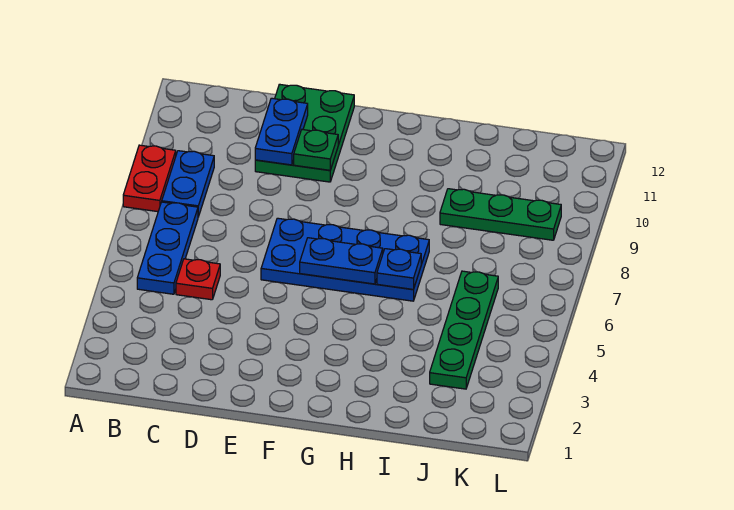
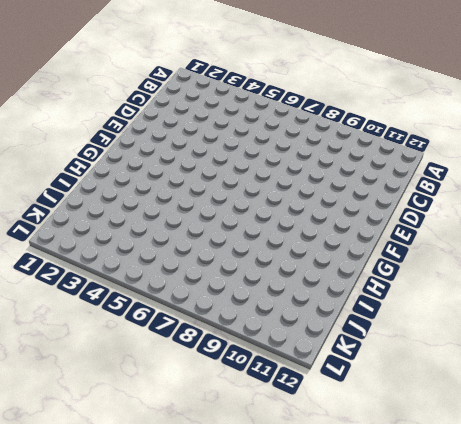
none -> red plate A8:A9 level 1
none -> blue plate B5:B7 level 1
none -> blue plate B8:B9 level 1

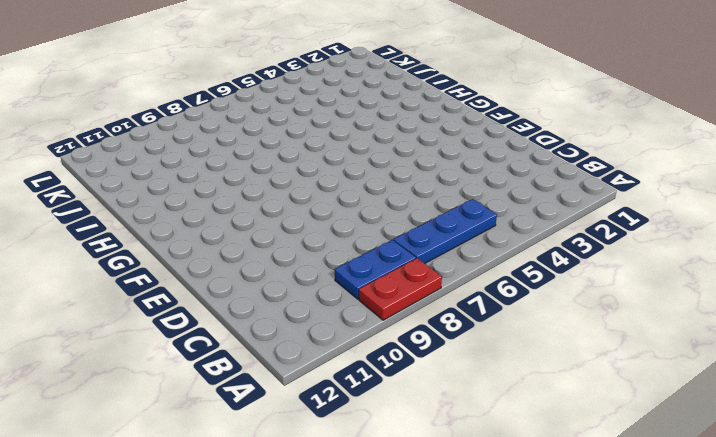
none -> red plate C5 level 1
none -> green plate D10:E12 level 1
none -> blue plate E6:H7 level 1

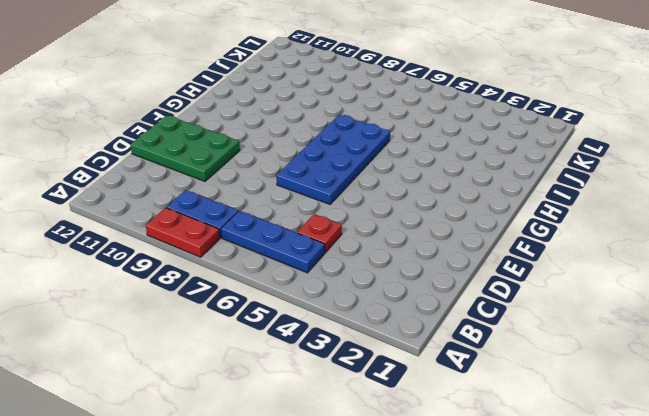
none -> green plate I9:K9 level 1
none -> green plate J3:J6 level 1
none -> blue plate D10:D11 level 2

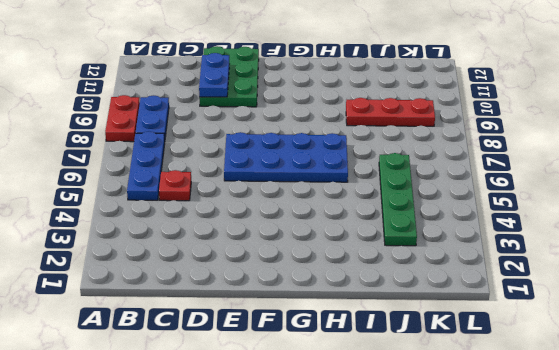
red plate I9:K9 level 1 -> green plate I9:K9 level 1
none -> green plate E10 level 2
none -> blue plate F6:G6 level 2
none -> blue plate H6 level 2

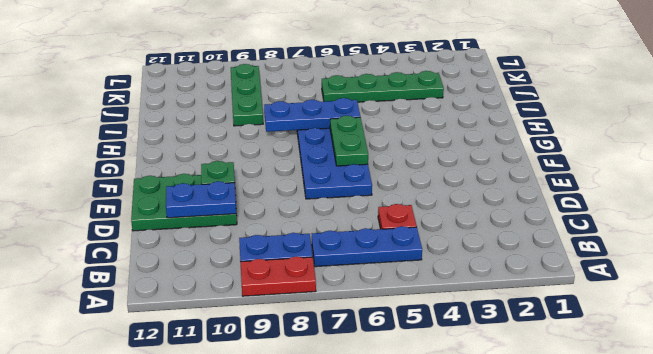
green plate F6:G6 level 2 -> blue plate F6:G6 level 2
blue plate H6:H8 level 2 -> blue plate H6 level 2

